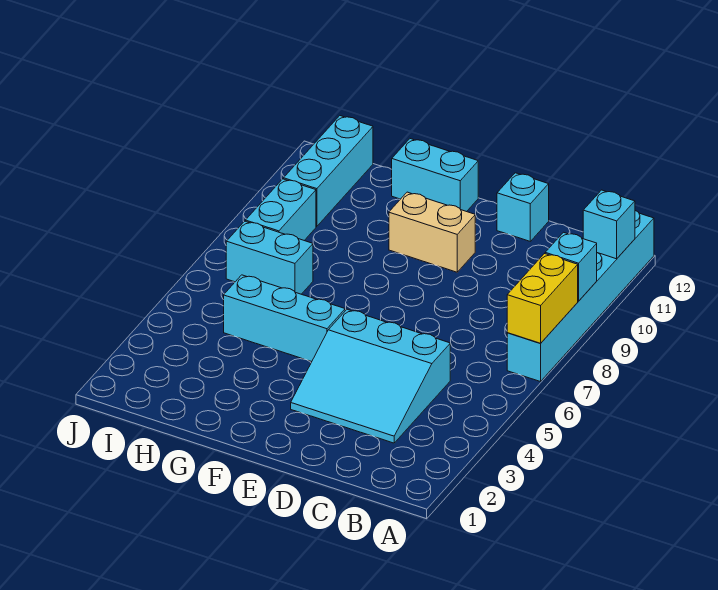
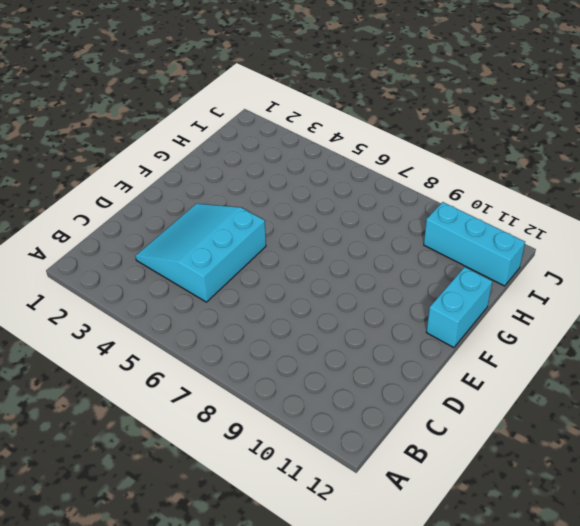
none -> cyan brick A7:A12 level 1
none -> cyan brick D12 level 1
none -> tan brick E10:F10 level 1

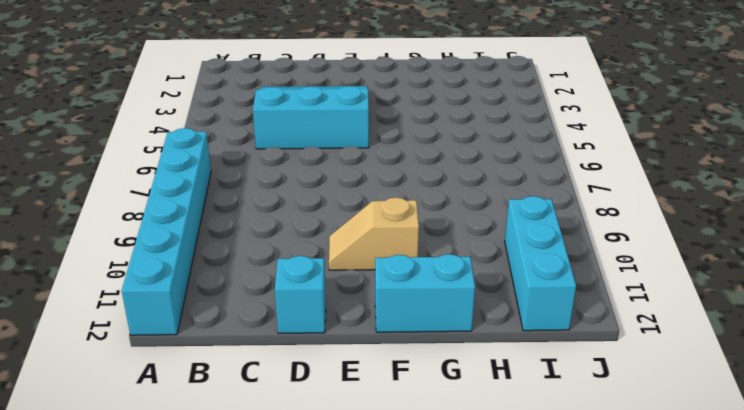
tan slope E10:F10 level 1 top F -> tan brick E10:F10 level 1
none -> cyan brick F5:H5 level 1
none -> cyan brick H7:I7 level 1
none -> cyan brick I8:I9 level 1

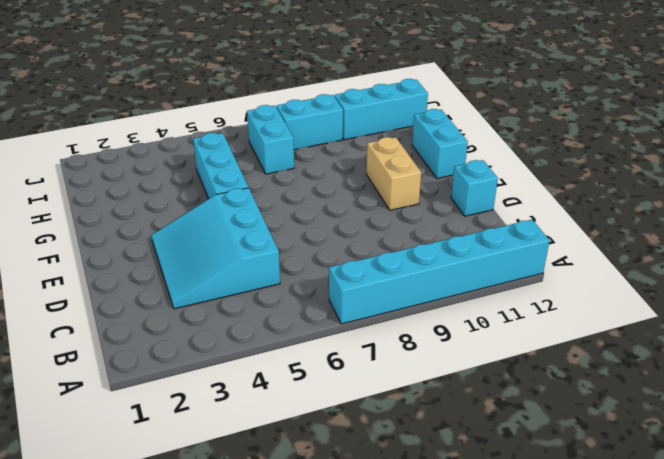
none -> yellow brick A7:A8 level 2
none -> cyan brick A9 level 2
none -> cyan brick A11 level 2

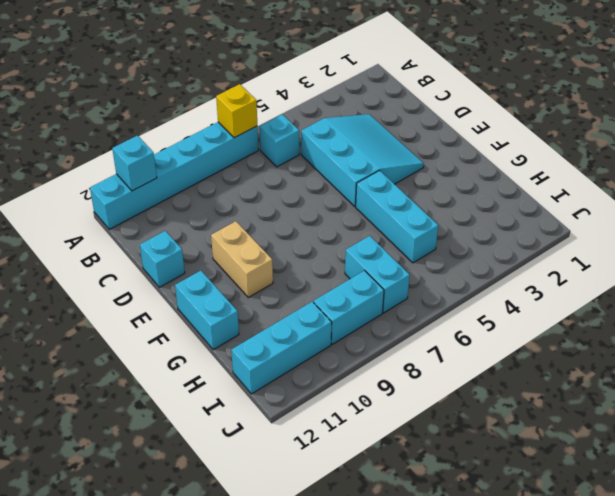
yellow brick A7 level 2 -> yellow brick A7:A8 level 2
cyan brick B6 level 1 -> cyan brick A9 level 2

